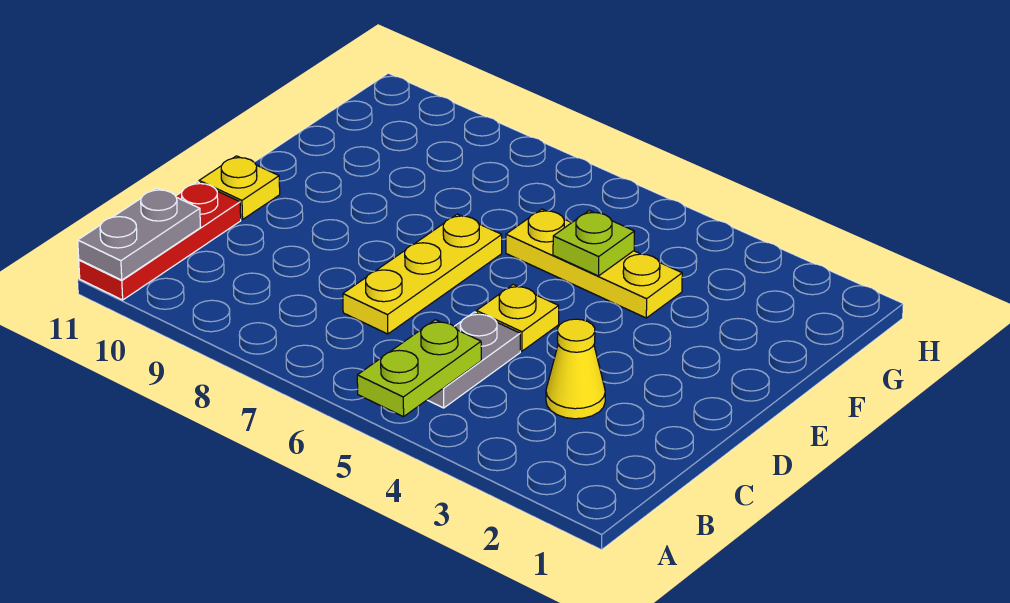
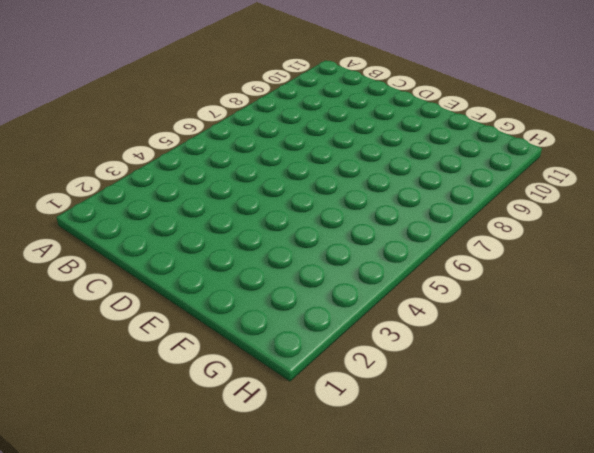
none -> red plate A11:C11 level 1
none -> grey plate B5:C5 level 1

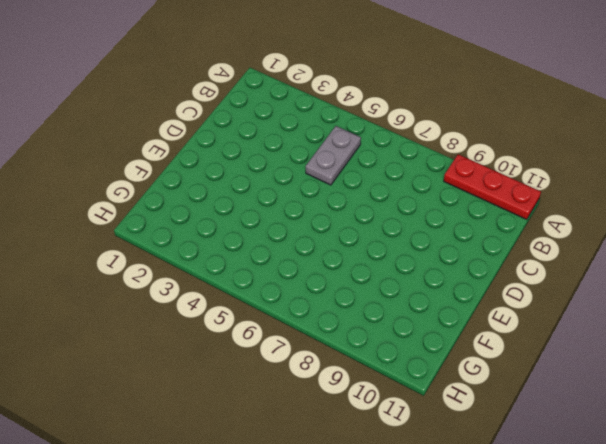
red plate A9:A11 level 1 -> red plate A11:C11 level 1
none -> yellow cone C3 level 1
none -> yellow plate C7:E7 level 1

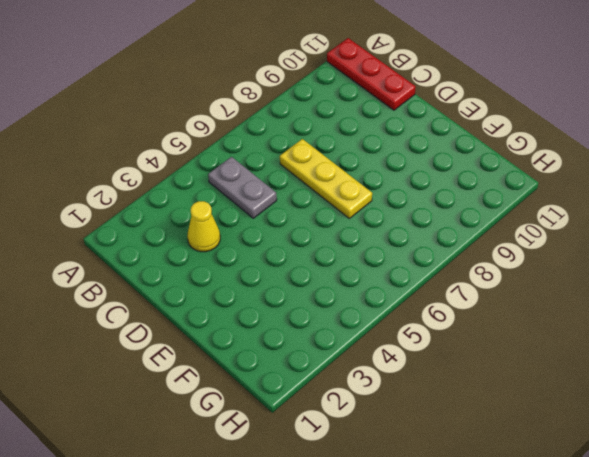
none -> yellow plate D5 level 1
none -> yellow plate D11 level 1

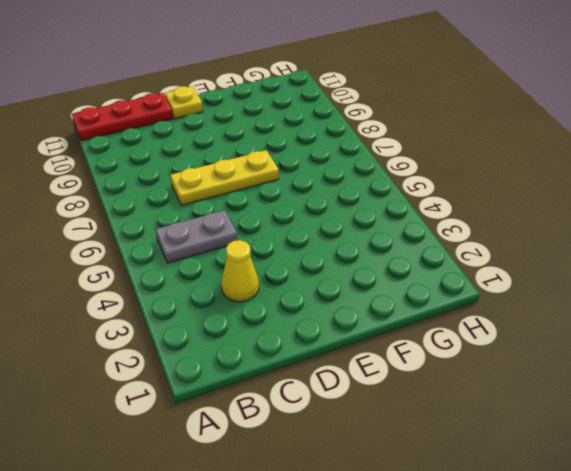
none -> yellow plate D5 level 1
none -> yellow plate F4:F6 level 1

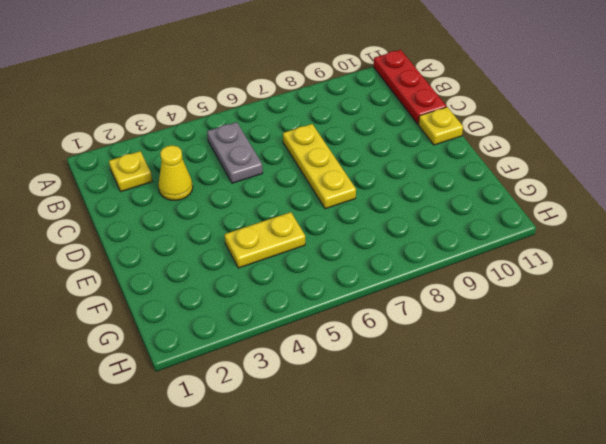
yellow plate B2 level 1 -> yellow plate D5 level 1
yellow plate F4:F5 level 1 -> yellow plate F4:F6 level 1
none -> lime plate A5:B5 level 2
none -> grey plate A11:B11 level 2

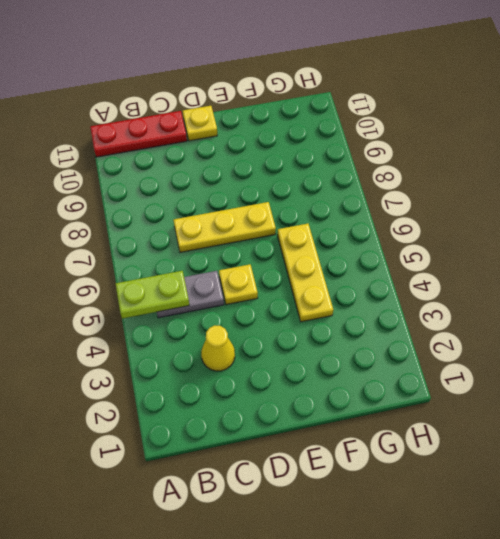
none -> grey plate A11:B11 level 2
none -> lime plate F5 level 2

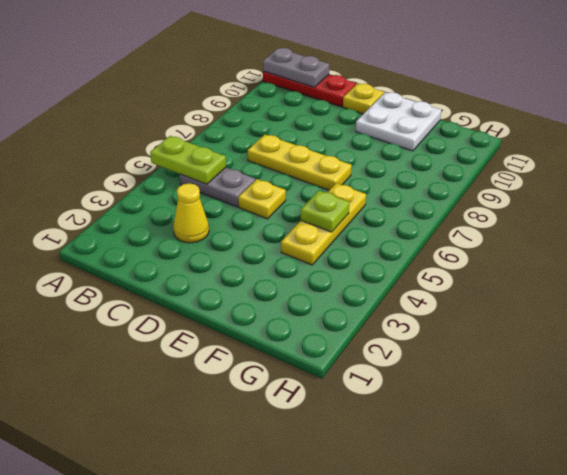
white plate E10:F11 level 1 -> none

